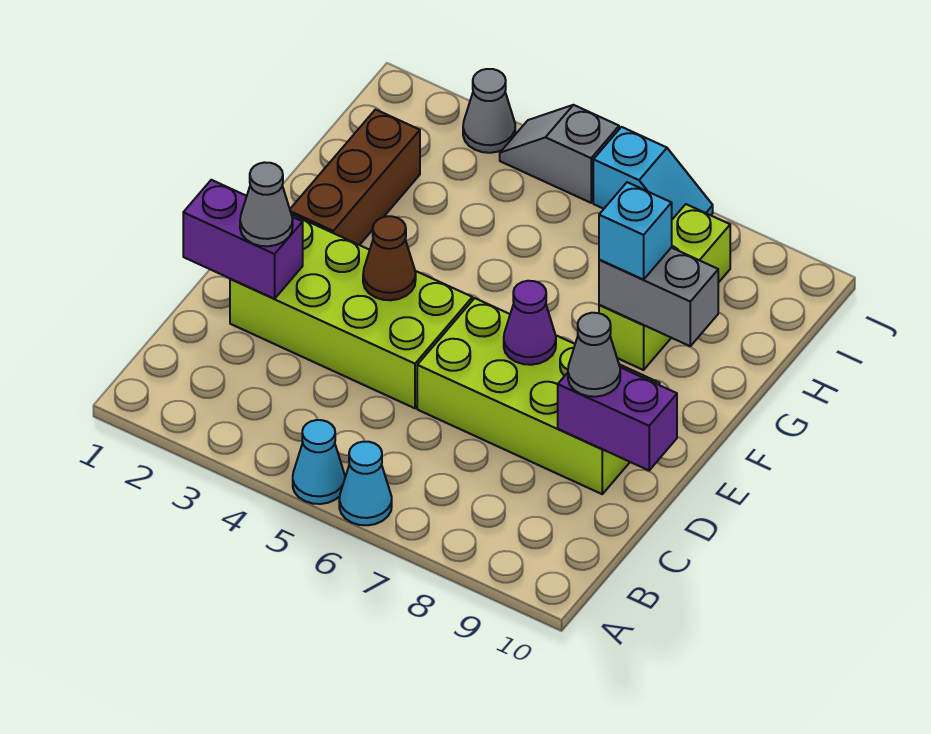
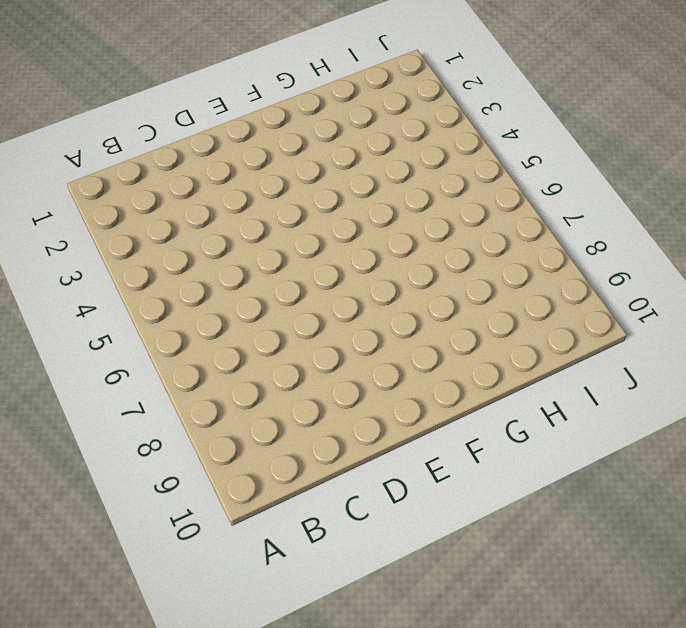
none -> cyan cone A5 level 1
none -> cyan cone A6 level 1
none -> lime brick D2:E5 level 1

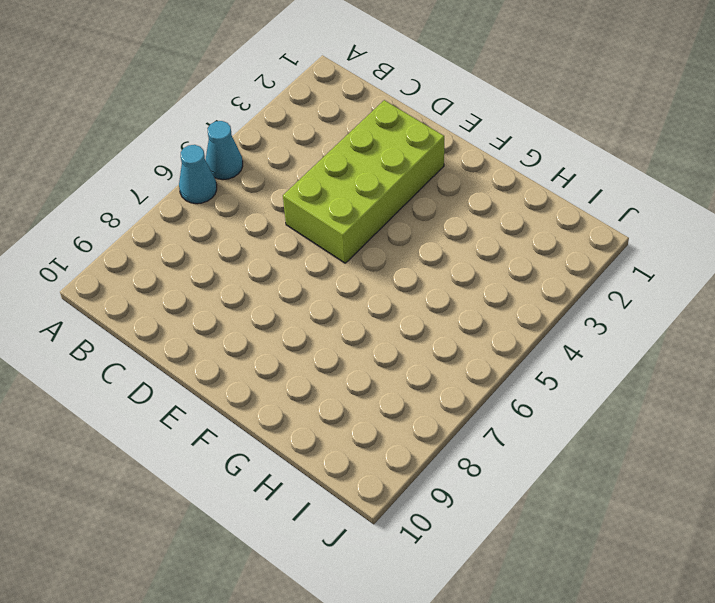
none -> lime brick D6:E9 level 1
none -> brown brick F2:H2 level 1
none -> lime brick G8:I8 level 1

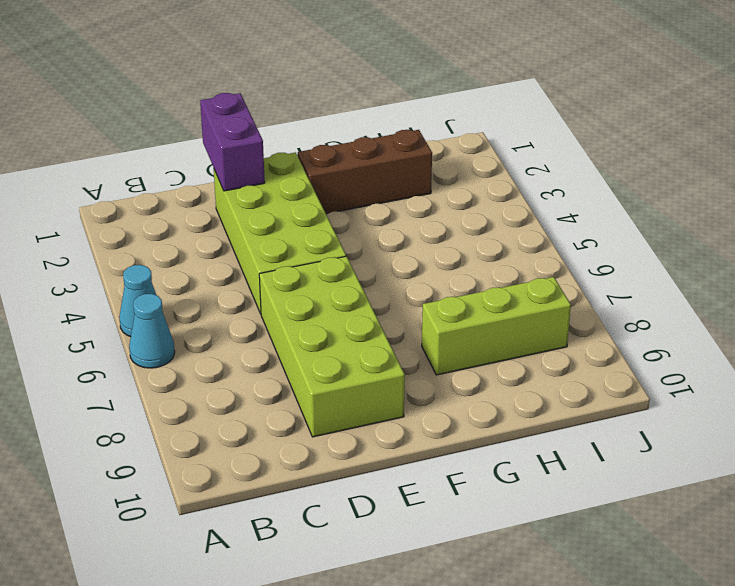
none -> grey cone J3 level 1
none -> grey slope J4:J5 level 1 top 5
none -> cyan slope J6:J7 level 1 top 6

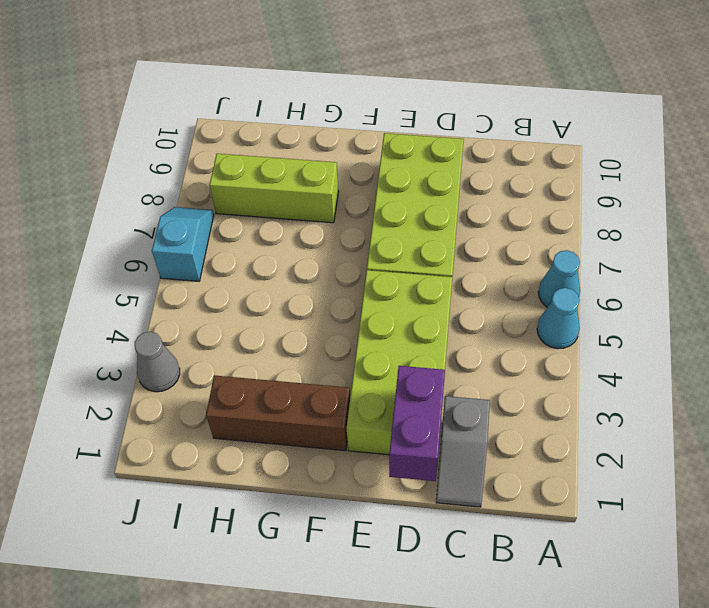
grey slope C1:C2 level 1 top 2 -> grey slope J4:J5 level 1 top 5
none -> purple brick D9:D10 level 2
none -> brown cone E4 level 2
none -> purple cone E7 level 2

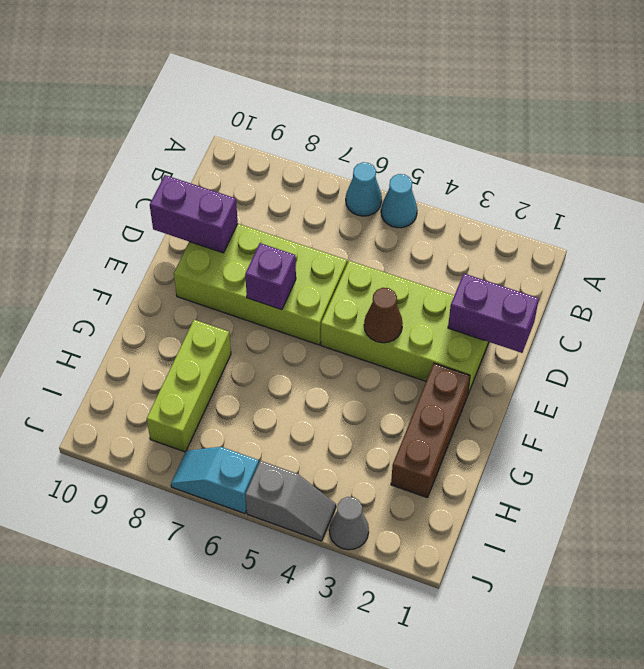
purple brick E7 level 2 -> purple cone E7 level 2
none -> grey brick G8:G9 level 2
none -> grey cone D2 level 3
none -> grey cone D9 level 3

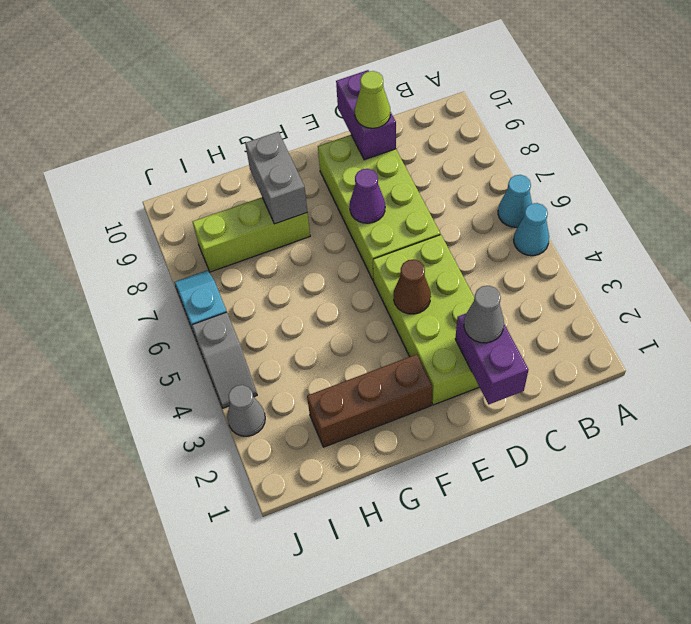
lime cone D9 level 3 -> grey cone D9 level 3
none -> cyan brick G8 level 3

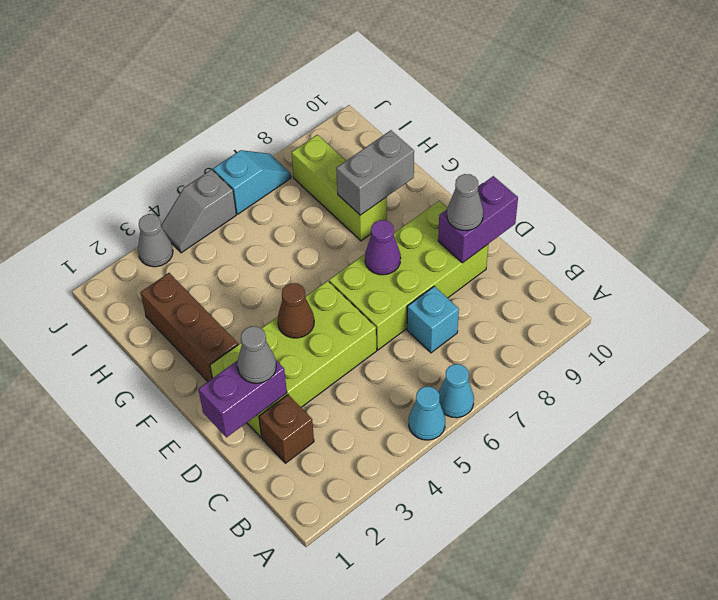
brown brick C2 level 1 -> none
cyan brick C7 level 1 -> cyan brick G8 level 3

